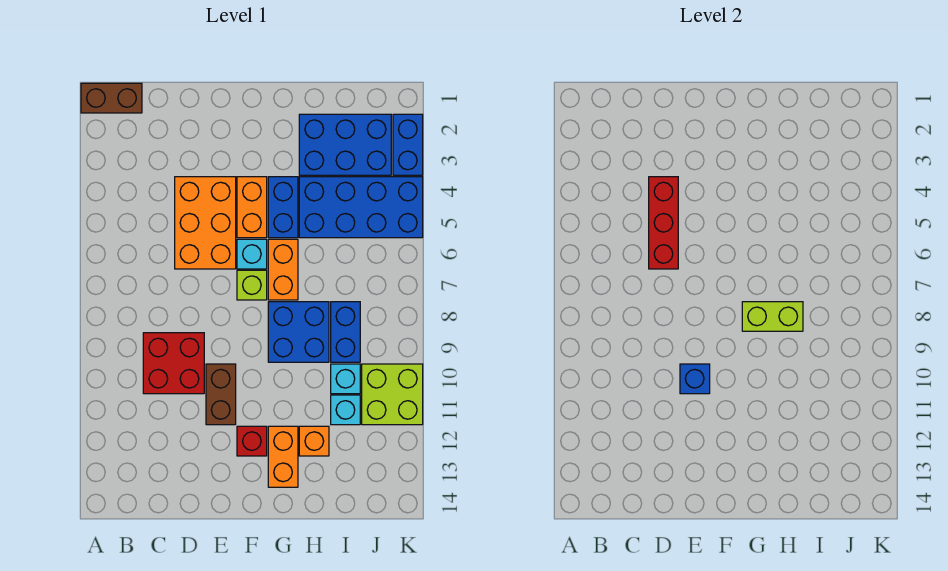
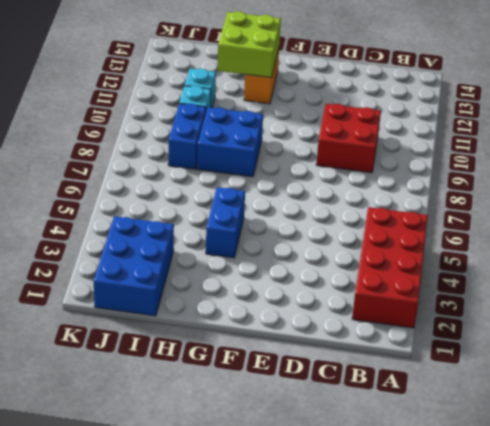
red brick A2:B5 level 1 -> none
lime brick G12:H13 level 2 -> lime brick J10:K11 level 1
blue brick I1:J3 level 1 -> blue brick H2:J3 level 1
none -> brown brick A1:B1 level 1
none -> orange brick D4:E6 level 1
none -> brown brick E10:E11 level 1

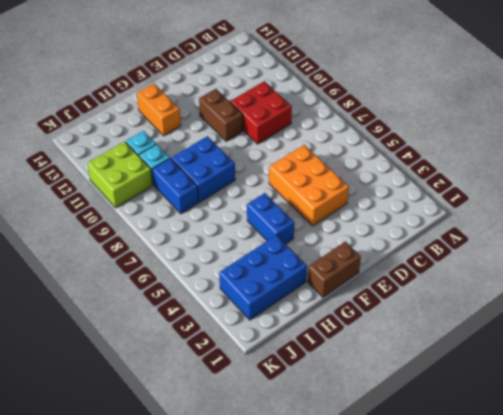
brown brick F1:G1 level 1 -> brown brick A1:B1 level 1
none -> orange brick F4:F5 level 1
none -> cyan brick F6 level 1
none -> lime brick F7 level 1

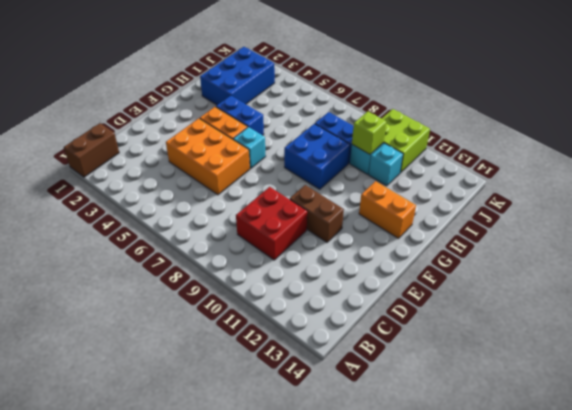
lime brick I10 level 2 -> lime brick F7 level 1
none -> red brick F12 level 1
none -> orange brick G6:G7 level 1
none -> blue brick H4:K5 level 1

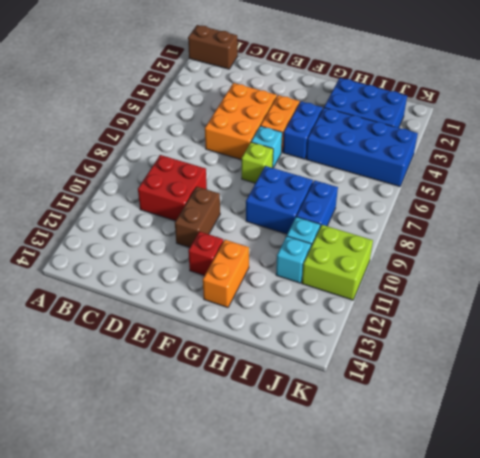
none -> orange brick G6:G7 level 1
none -> orange brick H12 level 1
none -> blue brick K2:K3 level 1

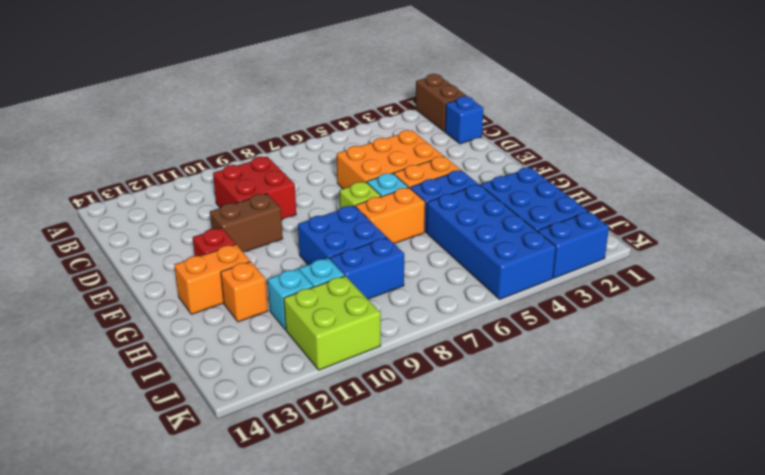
blue brick C1 level 1 -> blue brick E10 level 2
none -> red brick D4:D6 level 2
none -> lime brick G8:H8 level 2

